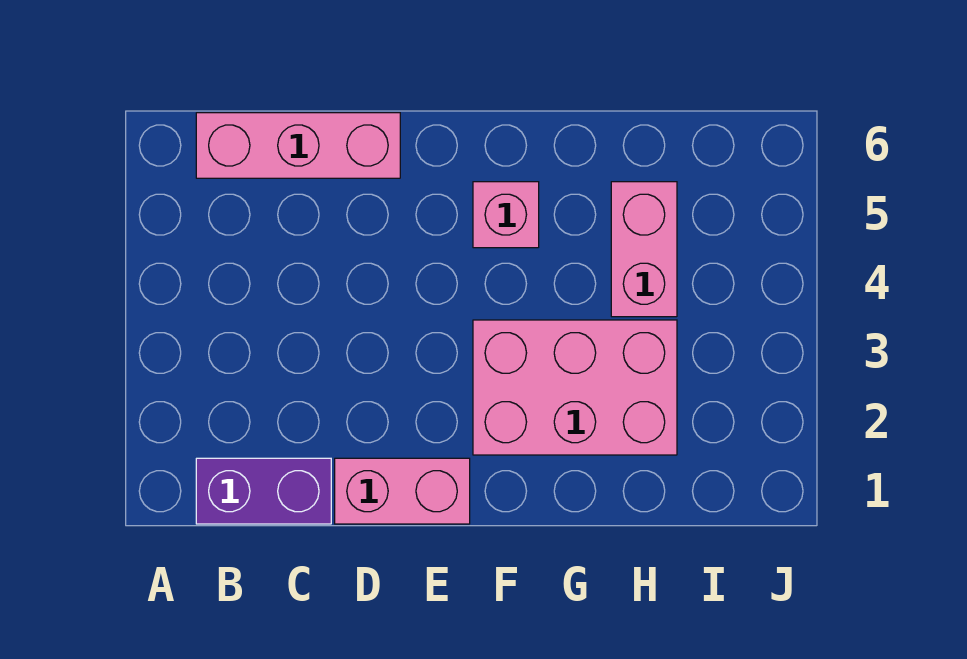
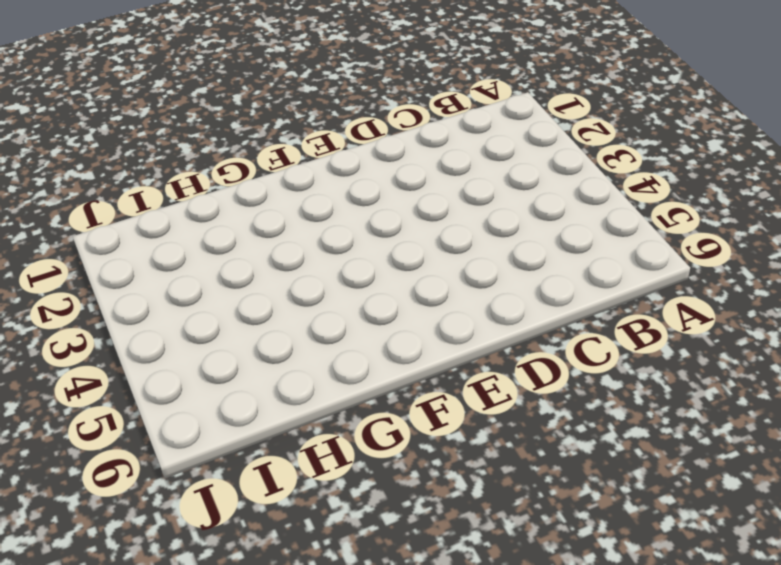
none -> purple brick B1:C1 level 1
none -> pink brick B6:D6 level 1

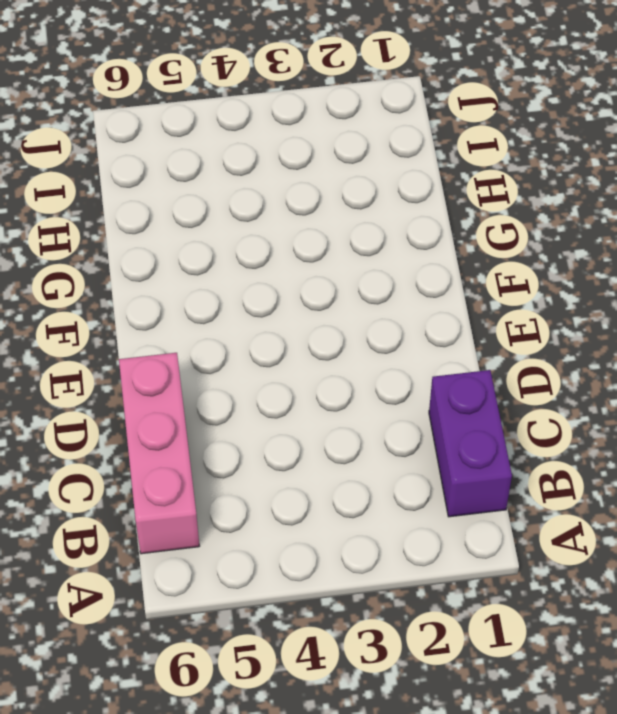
none -> pink brick D1:E1 level 1
none -> pink brick F2:H3 level 1

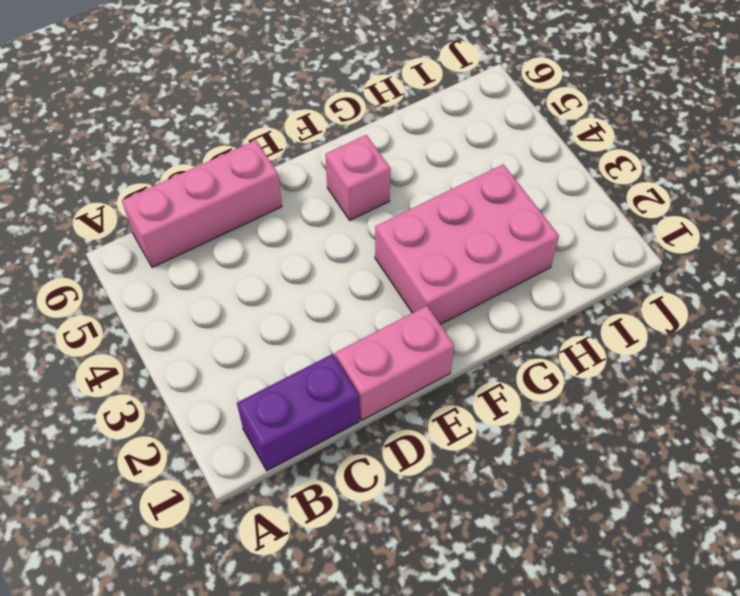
none -> pink brick H4:H5 level 1

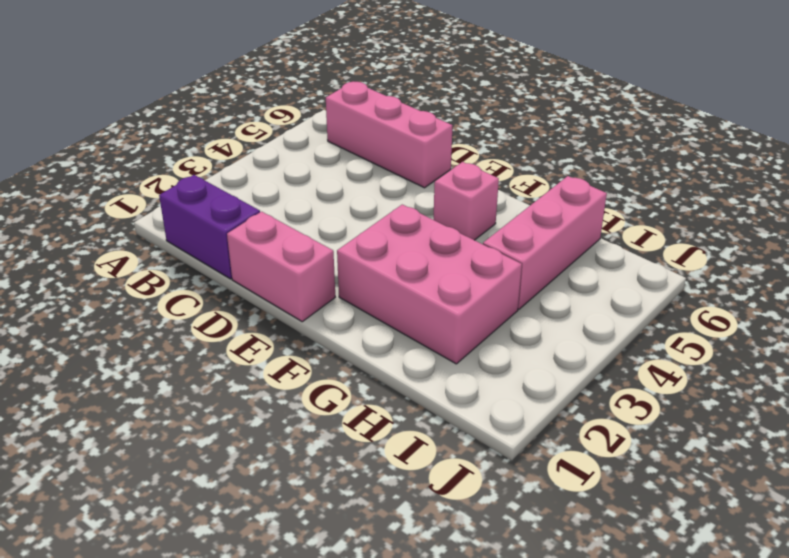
pink brick H4:H6 level 1 -> pink brick H4:H5 level 1

